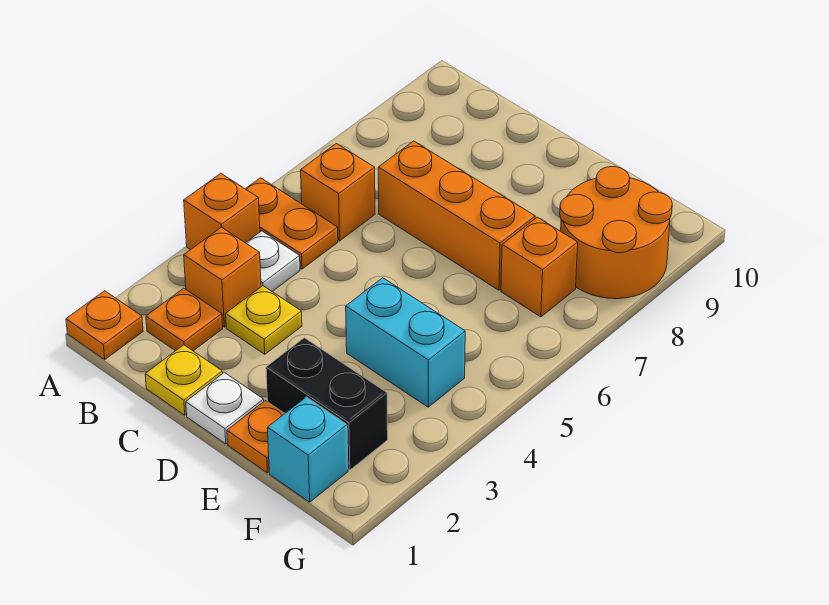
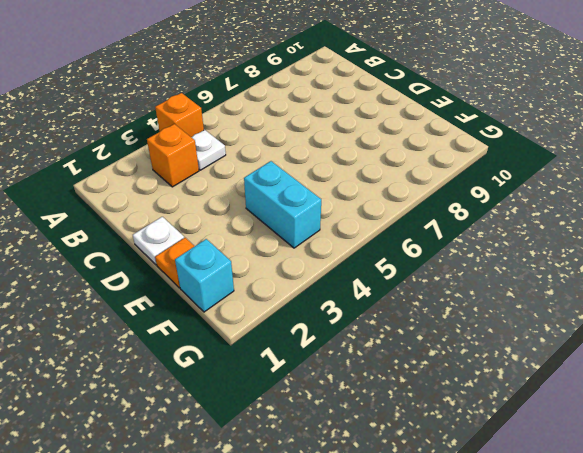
none -> orange plate A1 level 1
none -> orange plate A5:B5 level 1
none -> orange plate B2 level 1

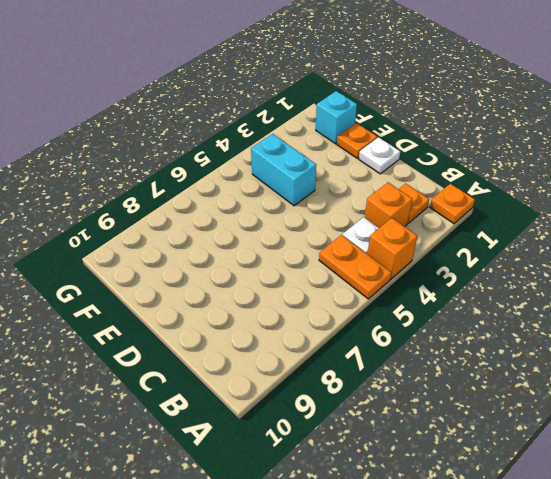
none -> orange brick B6 level 1
none -> yellow plate C1 level 1
none -> yellow plate C3 level 1

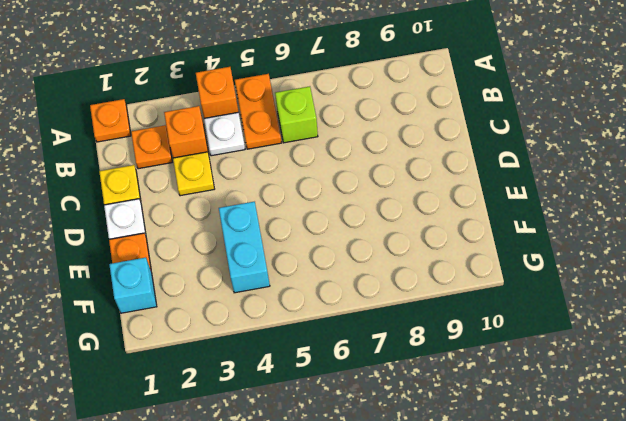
lime brick B6 level 1 -> orange brick B6 level 1
none -> orange brick C7:E7 level 1
none -> black brick E2:F2 level 1
none -> orange brick F7 level 1

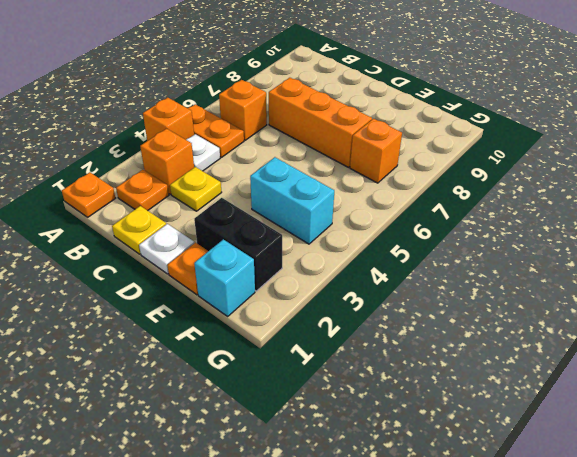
none -> orange round brick F8:G9 level 1

